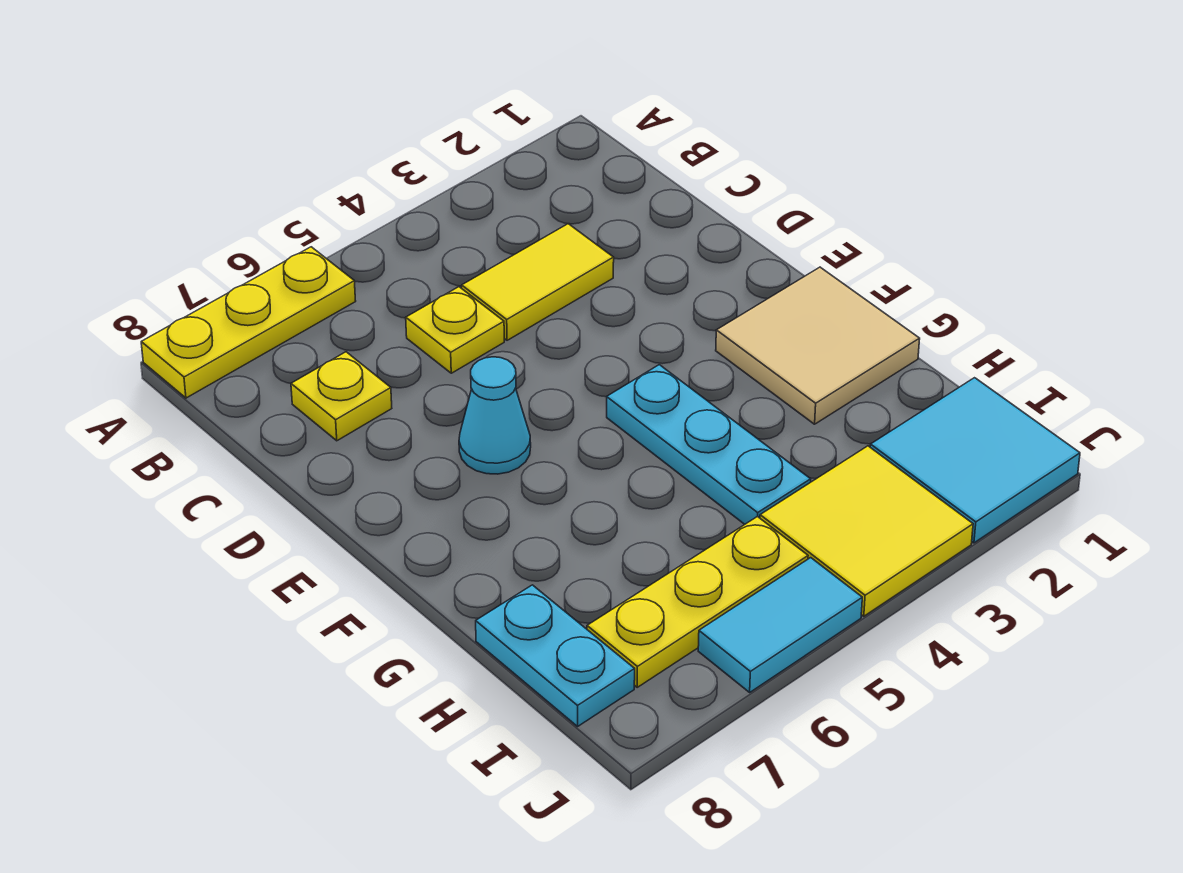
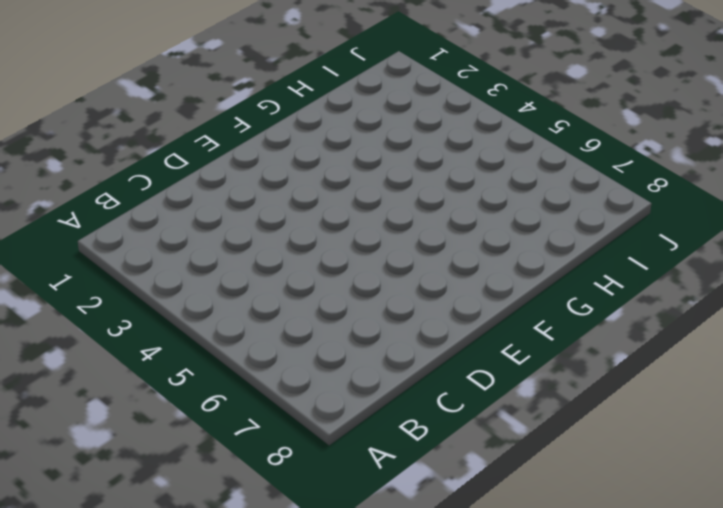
none -> yellow plate A6:A8 level 1
none -> yellow tile C3:C4 level 1
none -> yellow plate C5 level 1

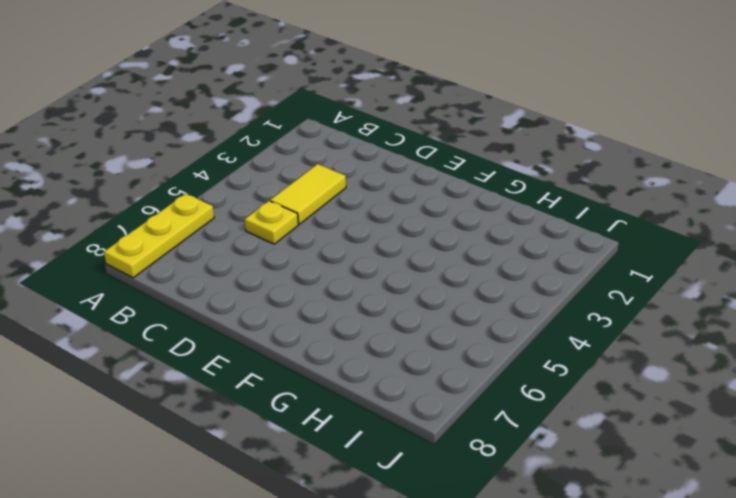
none -> yellow plate C7 level 1
none -> cyan cone E6 level 1
none -> tan tile F1:G2 level 1

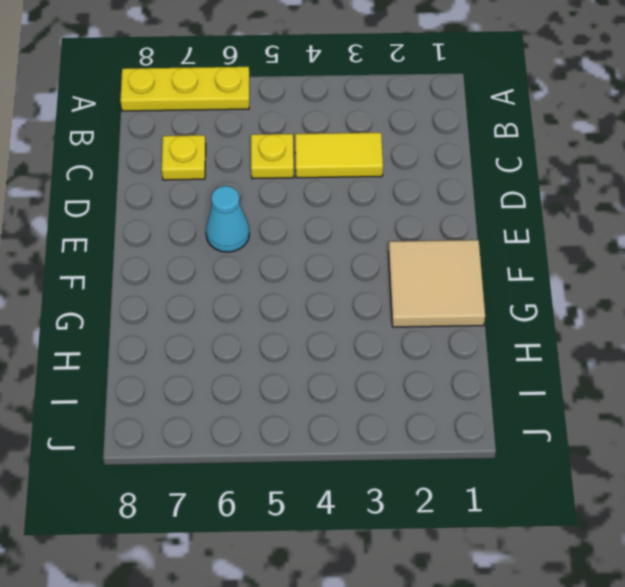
none -> cyan plate F4:H4 level 1
none -> cyan plate H8:I8 level 1
none -> cyan tile I1:J2 level 1

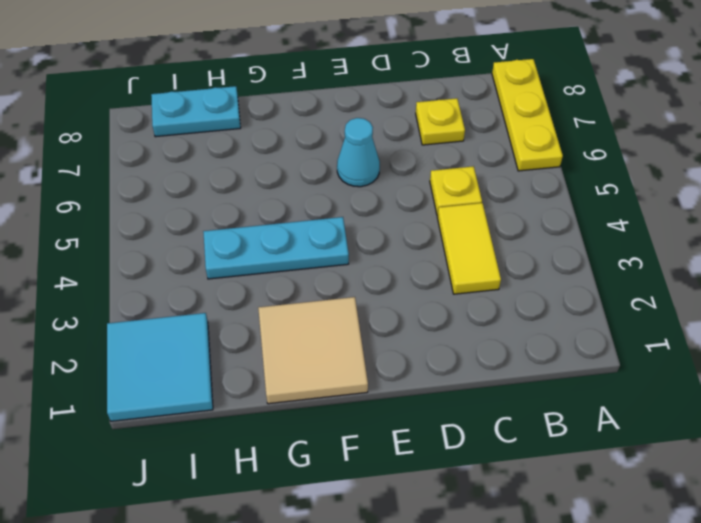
none -> yellow tile I3:J4 level 1
none -> yellow plate I5:I7 level 1
none -> cyan tile J5:J6 level 1

